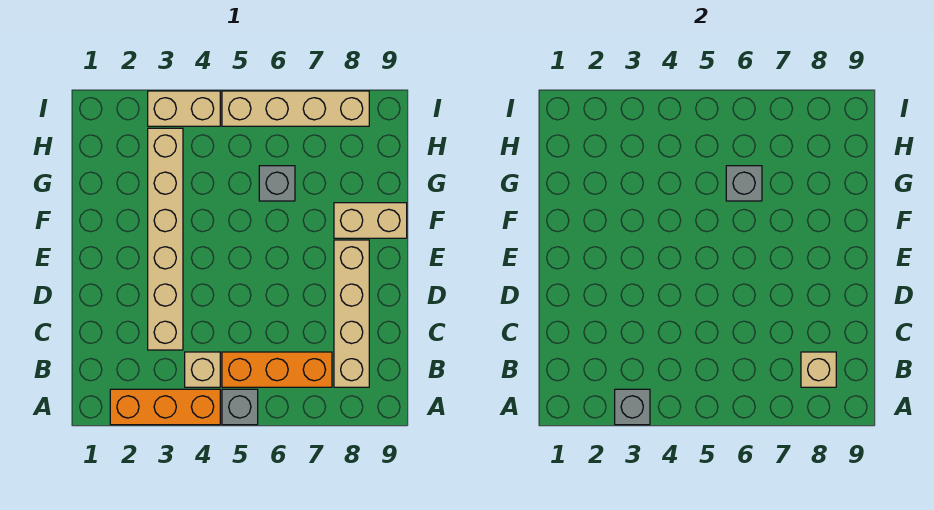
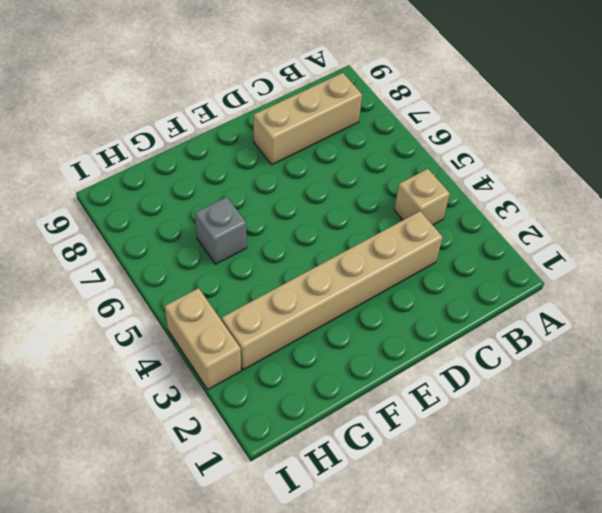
tan brick B8:D8 level 1 -> tan brick B8:E8 level 1
none -> orange brick A2:A4 level 1
none -> grey brick A5 level 1
none -> orange brick B5:B7 level 1

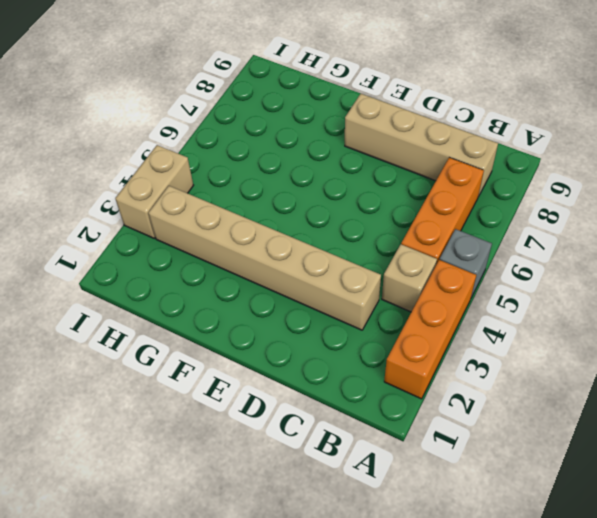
none -> tan brick F8:F9 level 1
none -> grey brick G6 level 1
none -> tan brick I5:I8 level 1

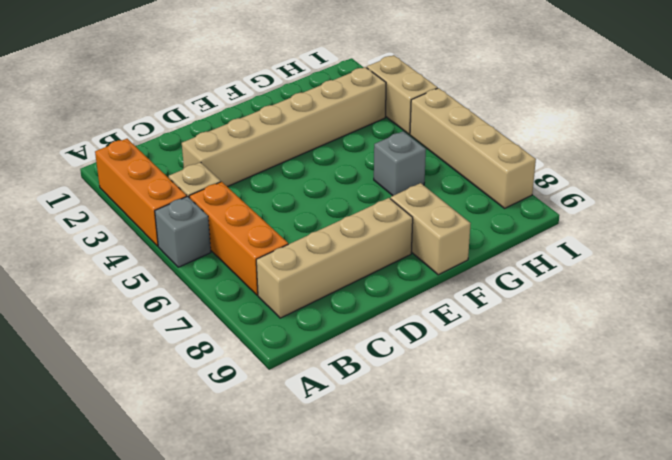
none -> grey brick A3 level 2
none -> tan brick B8 level 2
none -> grey brick G6 level 2

